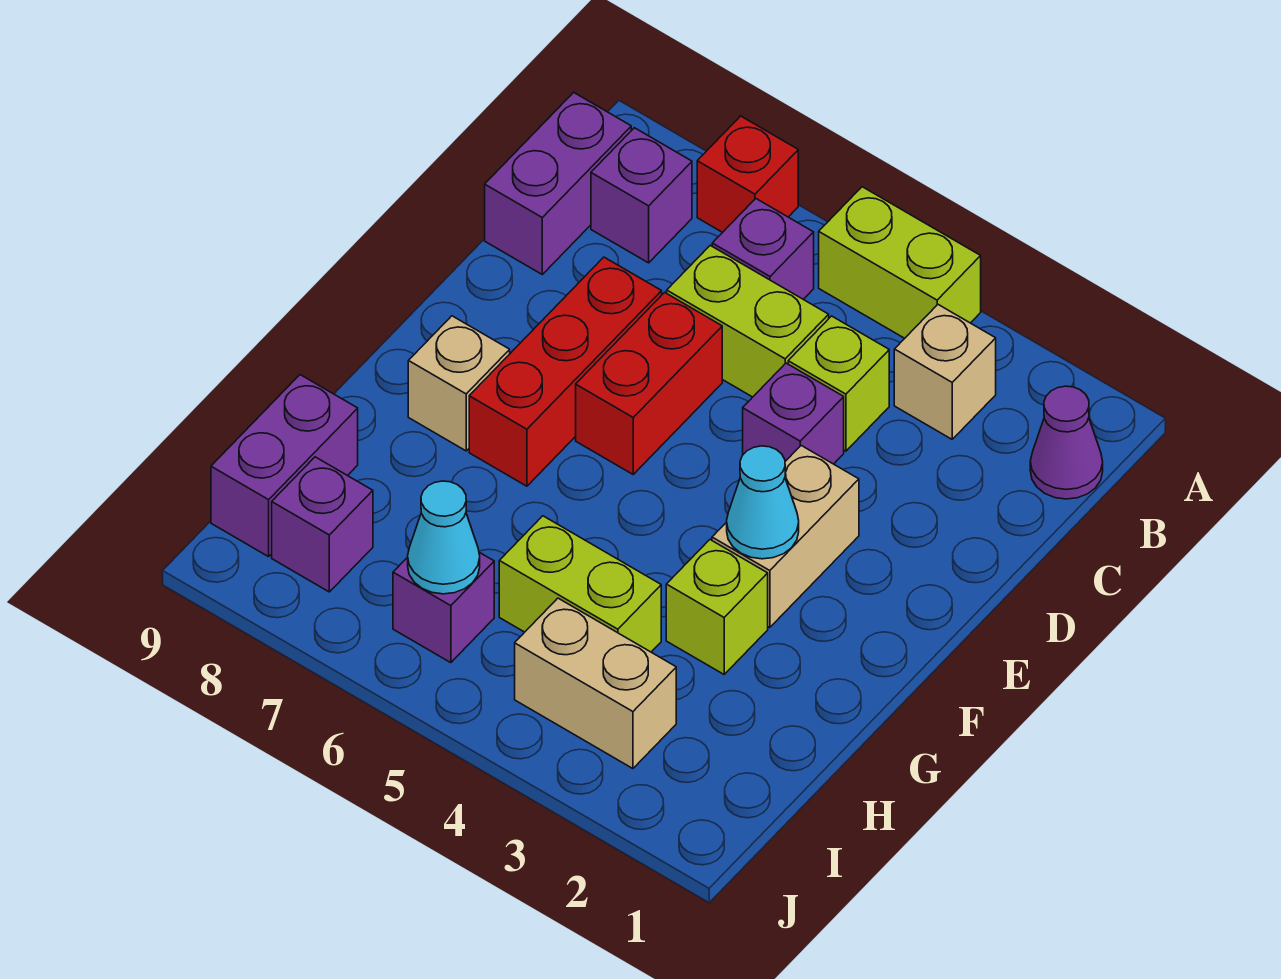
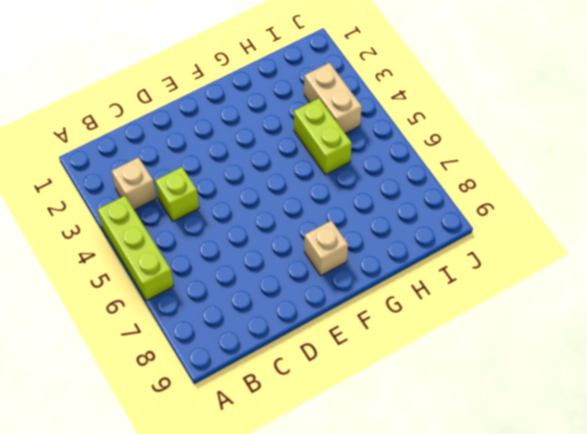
lime brick A4:A6 level 1 -> lime brick A4:A5 level 1
none -> red brick A7 level 1
none -> purple cone B1 level 1
none -> purple brick B6 level 1

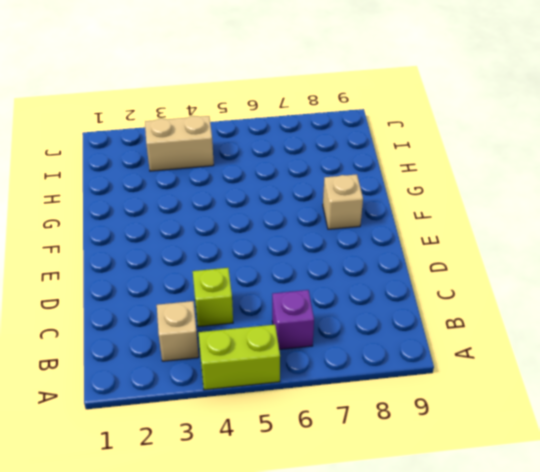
none -> red brick A7 level 1
none -> purple cone B1 level 1
none -> purple brick B8 level 1

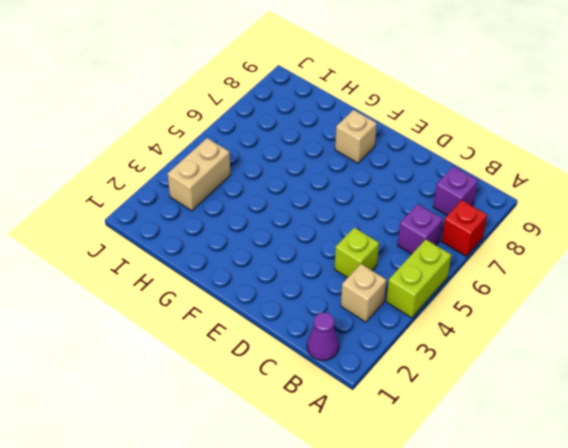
none -> purple brick B9:C9 level 1
none -> lime brick C5:C6 level 1
none -> purple brick D4 level 1

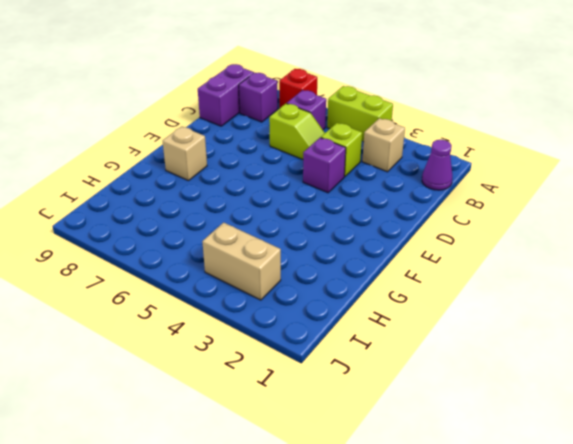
lime slope C5:C6 level 1 top 6 -> lime brick C5:C6 level 1
none -> red brick D6:E6 level 1
none -> red brick D7:F7 level 1
none -> tan brick E3:F3 level 1

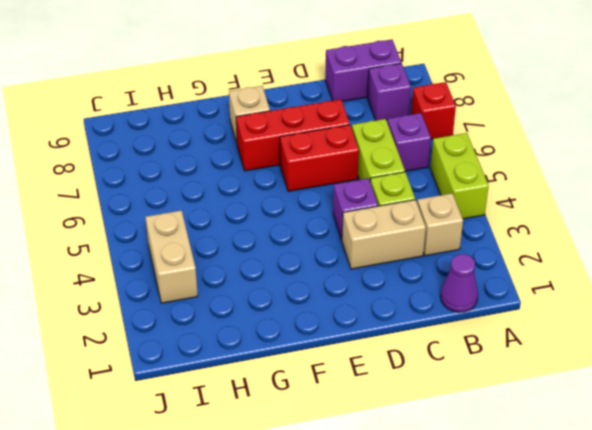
tan brick C3:D3 level 1 -> tan brick E3:F3 level 1
none -> lime brick G3 level 1
none -> lime brick H4:H5 level 1
none -> purple brick H9:I9 level 1

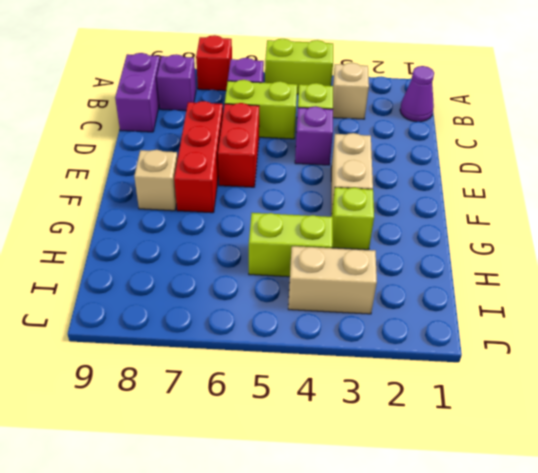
none -> purple brick H9:I9 level 1
none -> purple brick I6 level 1
none -> purple brick I8 level 1

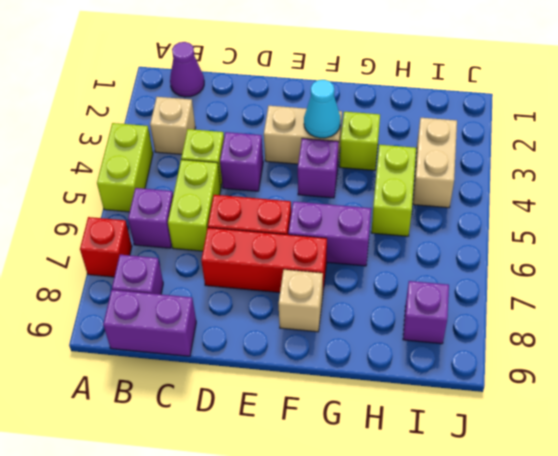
purple brick F4 level 1 -> purple brick I6 level 1
purple brick F6:G6 level 1 -> purple brick H9:I9 level 1
none -> cyan cone I6 level 2

